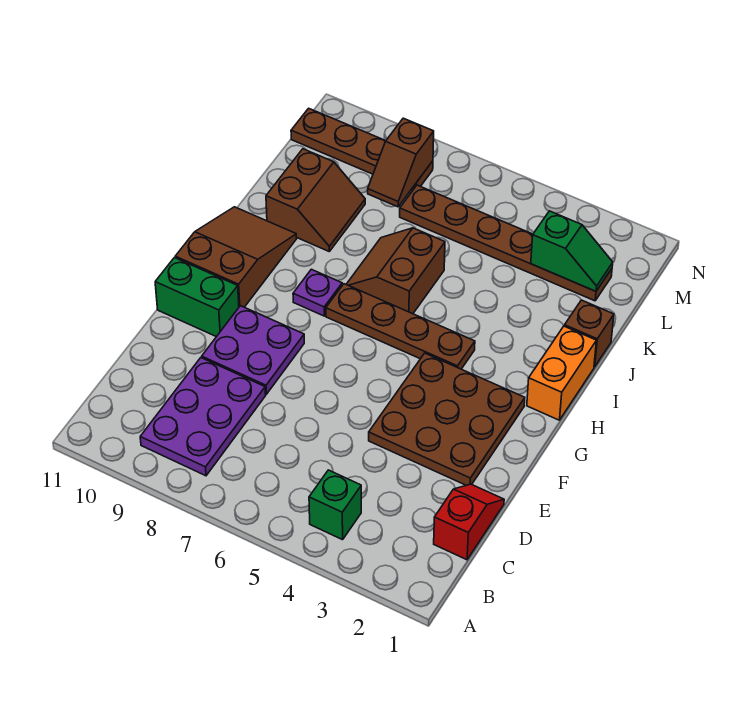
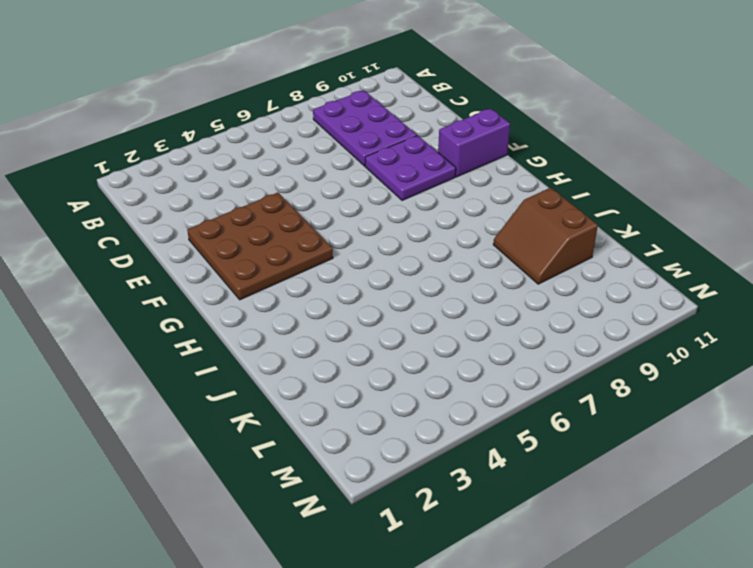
purple brick F10:F11 level 1 -> green brick F10:F11 level 1
none -> green brick B4 level 1
none -> red slope C1:D1 level 1 top C
none -> brown slope G10:I11 level 1 top G

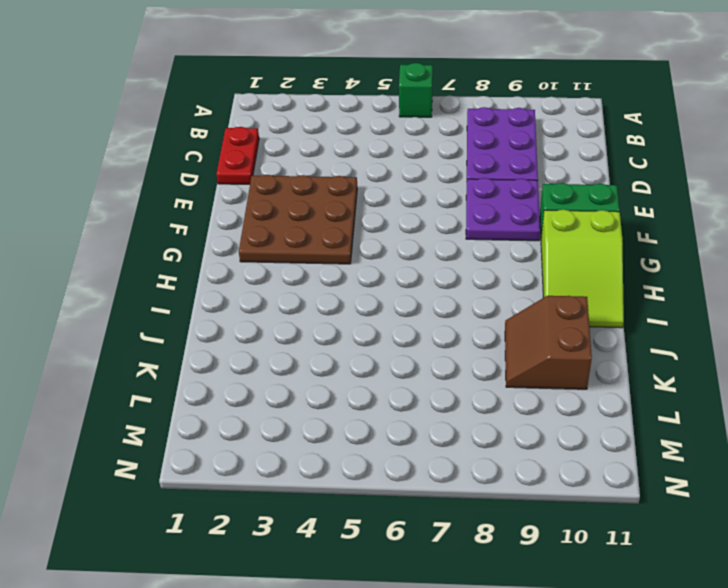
green brick A6 level 1 -> green brick B4 level 1
red plate C1:D1 level 1 -> red slope C1:D1 level 1 top C
lime slope G10:I11 level 1 top G -> brown slope G10:I11 level 1 top G
none -> orange brick H1:I1 level 1
none -> brown plate H4:H7 level 1
none -> purple plate H8 level 1

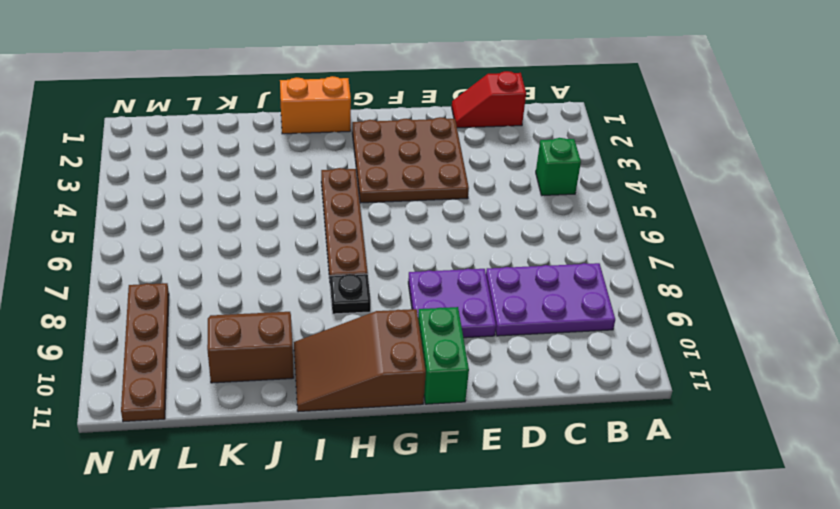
black plate H8 level 1 -> purple plate H8 level 1
none -> brown slope I6:J7 level 1 top 6
none -> brown brick J1 level 1
none -> brown plate L2:L7 level 1

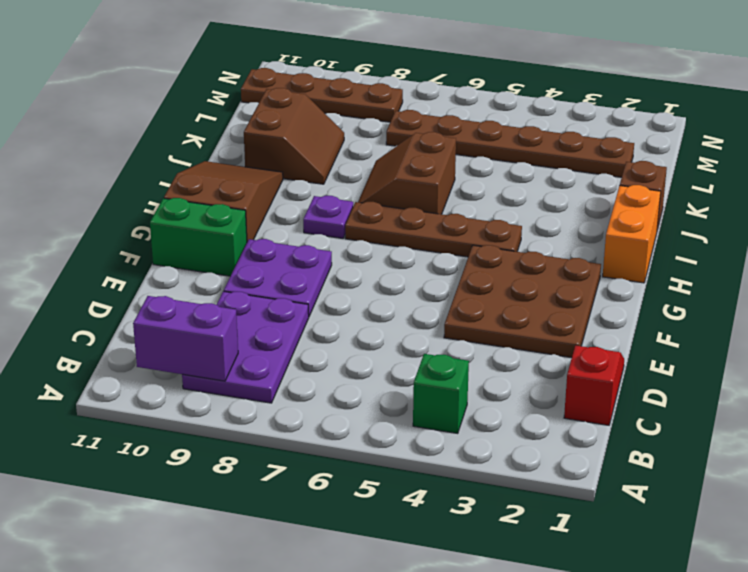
purple brick B9:B10 level 2 -> none
none -> green slope L2:L3 level 2 top 3
none -> brown slope L8:M8 level 2 top M

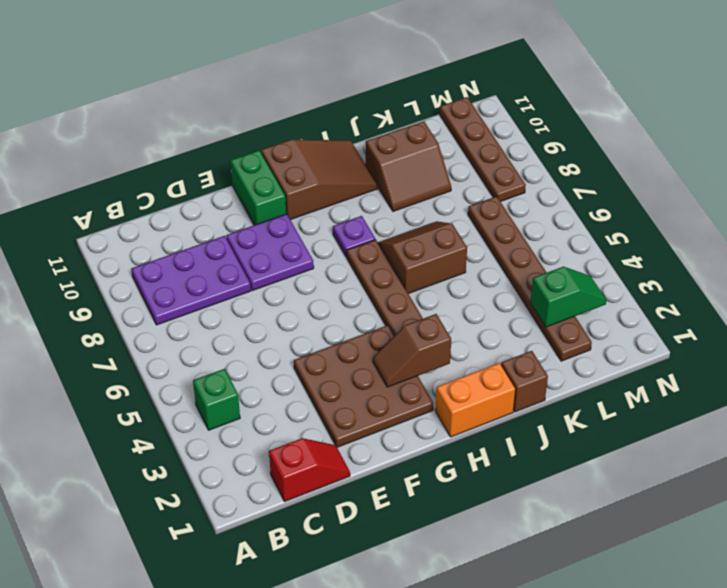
brown slope G3:H3 level 2 top H -> brown slope L8:M8 level 2 top M
green slope L3:M3 level 2 top L -> green slope L2:L3 level 2 top 3

